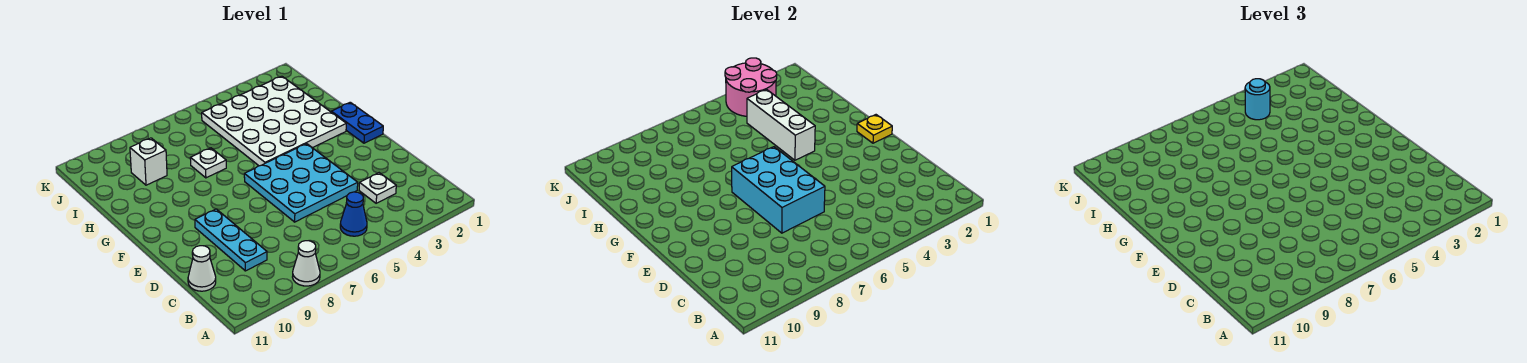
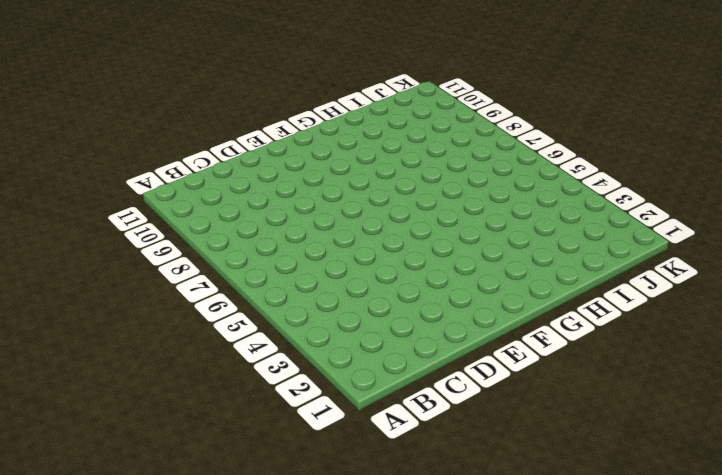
none -> white cone A8 level 1
none -> blue cone B5 level 1
none -> white plate C3 level 1

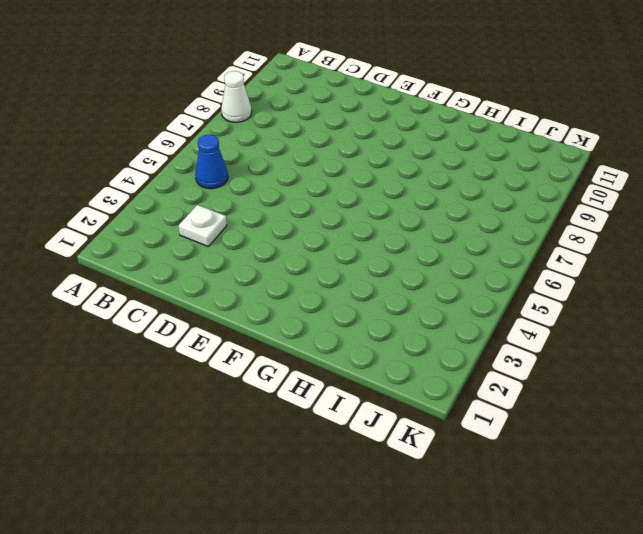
none -> cyan plate C9:E9 level 1
none -> white cone C11 level 1
none -> cyan plate D4:F6 level 1

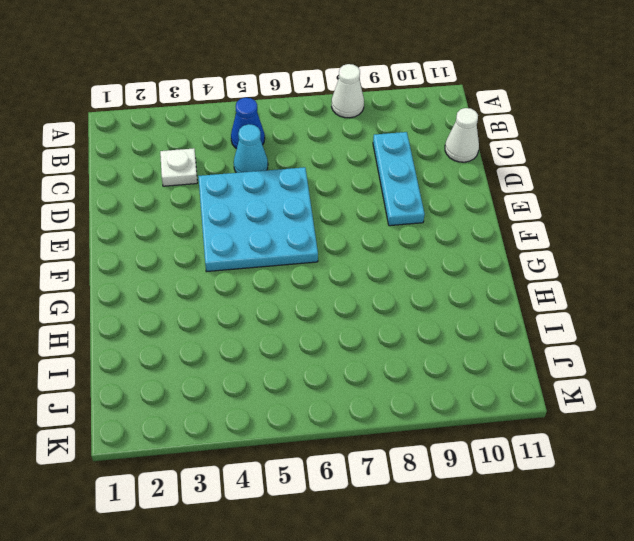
cyan cone C5 level 1 -> none
none -> blue plate F1:G1 level 1
none -> white plate G2:J5 level 1
none -> white plate H7 level 1

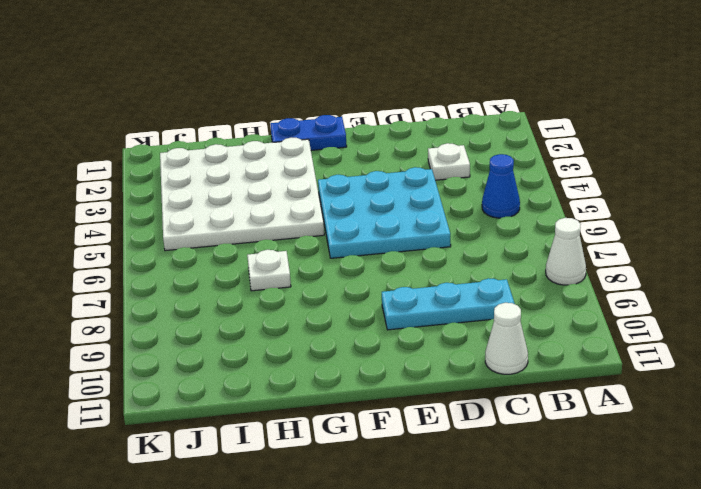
none -> white brick I9 level 1
none -> cyan brick D6:F7 level 2
none -> yellow plate F1 level 2

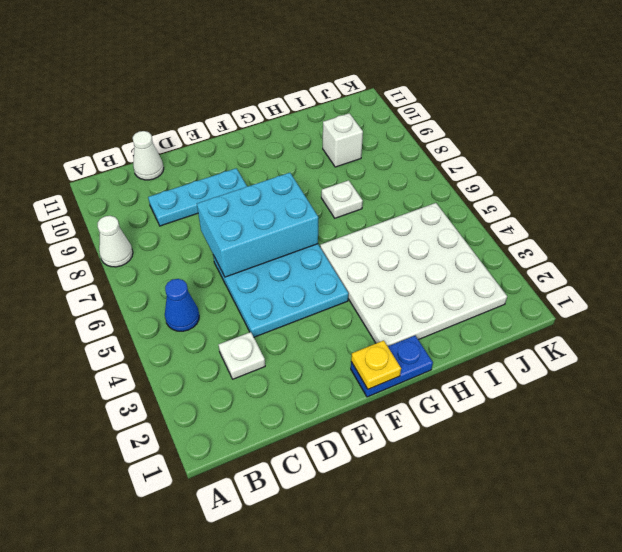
none -> white brick G4:I4 level 2
none -> pink round brick J3:K4 level 2
none -> cyan round brick J4 level 3

